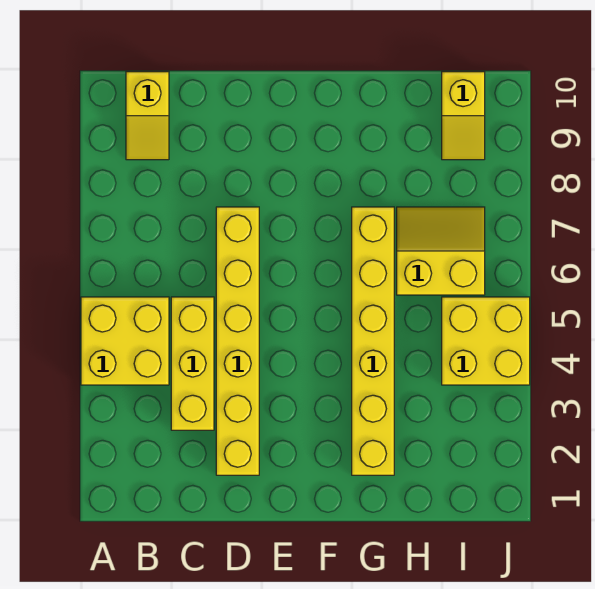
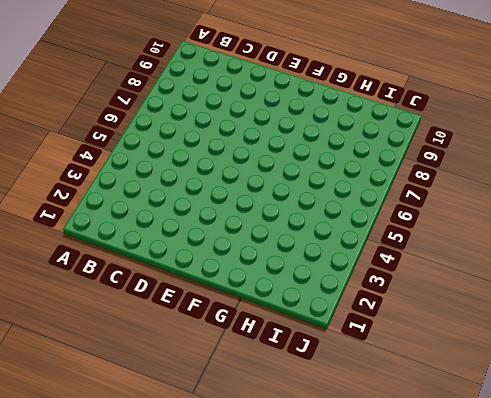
none -> yellow brick A4:B5 level 1
none -> yellow slope B9:B10 level 1 top 10

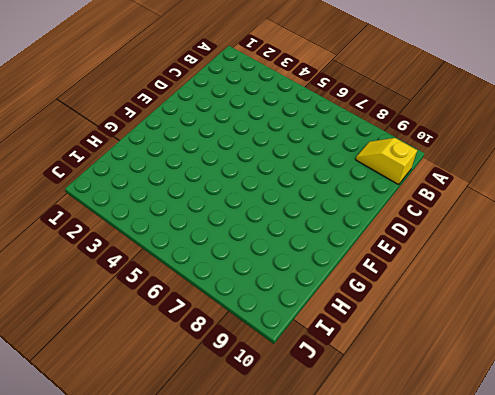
none -> yellow brick A4:B5 level 1
none -> yellow brick C3:C5 level 1

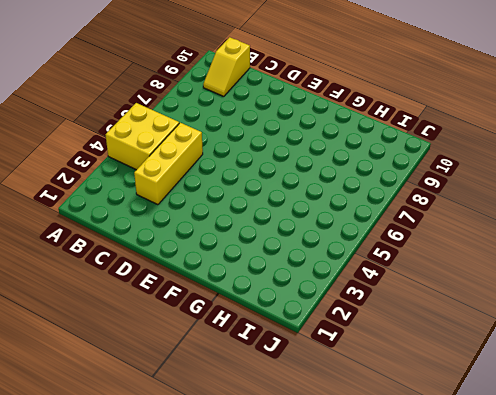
none -> yellow brick D2:D7 level 1
none -> yellow brick G2:G7 level 1

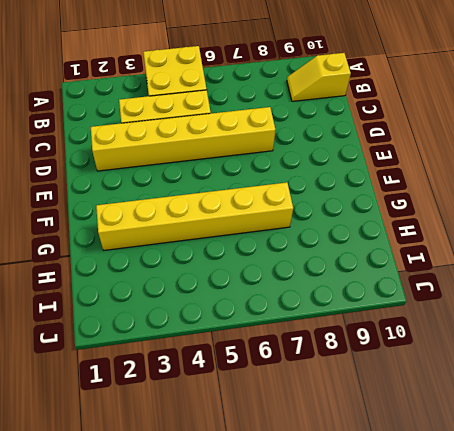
none -> yellow slope H6:I7 level 1 top 6
none -> yellow brick I4:J5 level 1

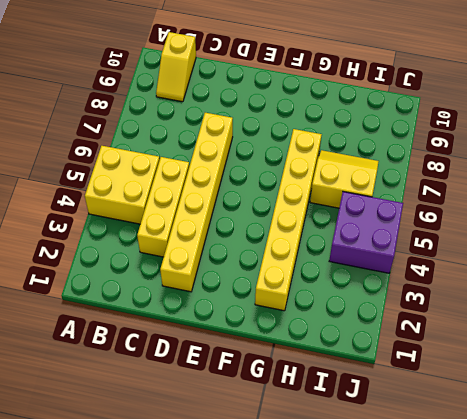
purple brick I4:J5 level 1 -> yellow brick I4:J5 level 1
none -> yellow slope I9:I10 level 1 top 10

